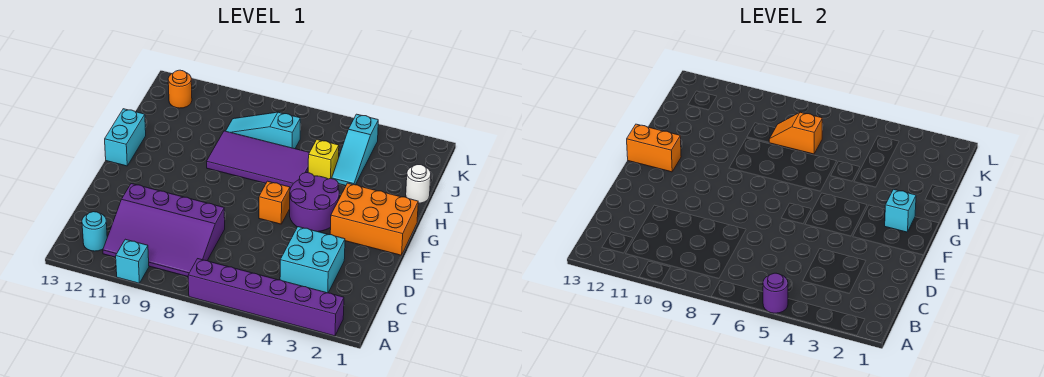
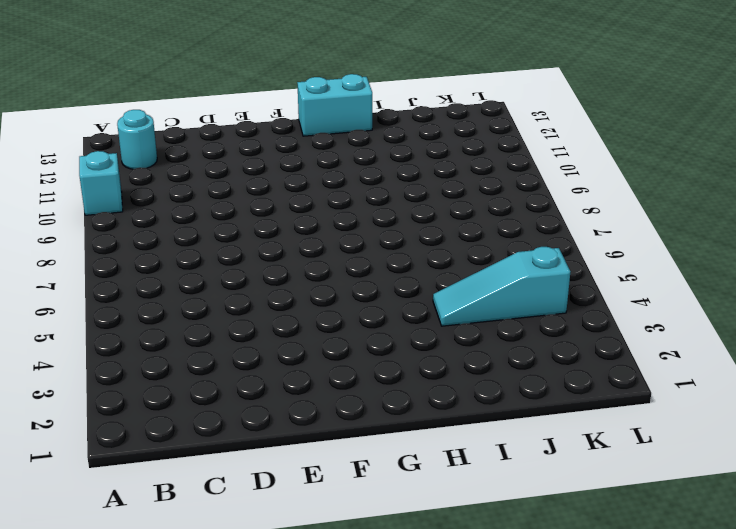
none -> purple brick A2:A7 level 1
none -> purple slope B8:D11 level 1 top D
none -> cyan brick C3:D4 level 1

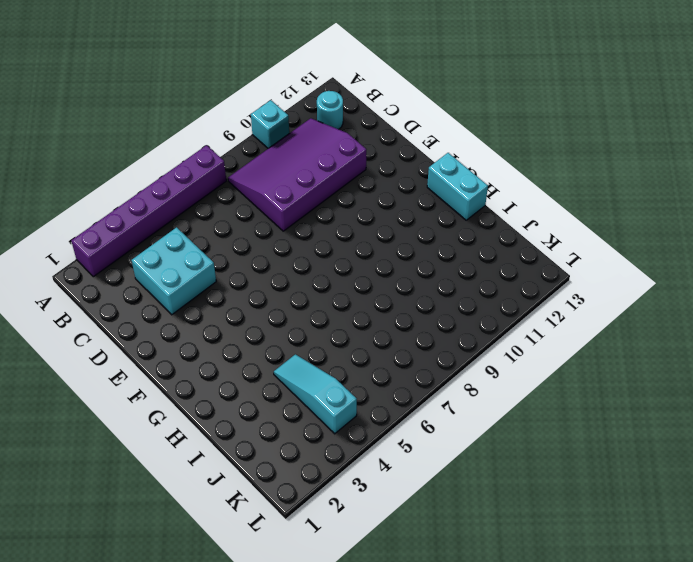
none -> orange brick F1:G3 level 1
none -> purple round brick F4:G5 level 1
none -> orange brick F6 level 1

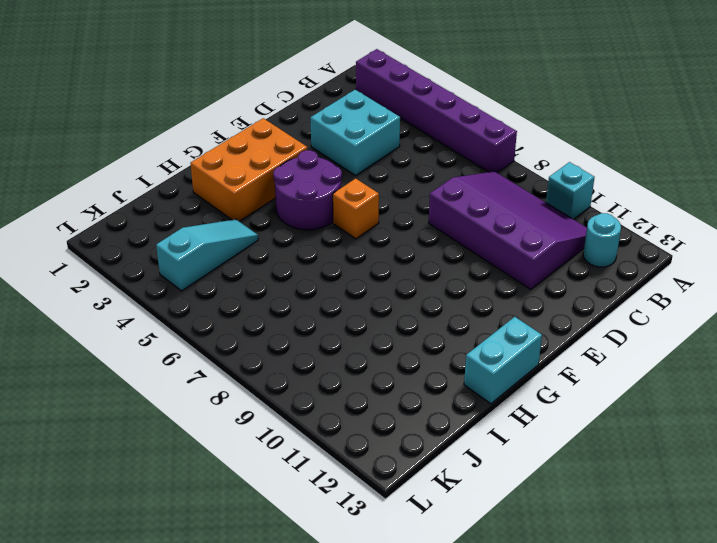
orange brick F2:H3 level 1 -> orange brick F1:G3 level 1
none -> purple tile H6:I9 level 1
none -> white round brick I1 level 1
none -> yellow brick I5 level 1

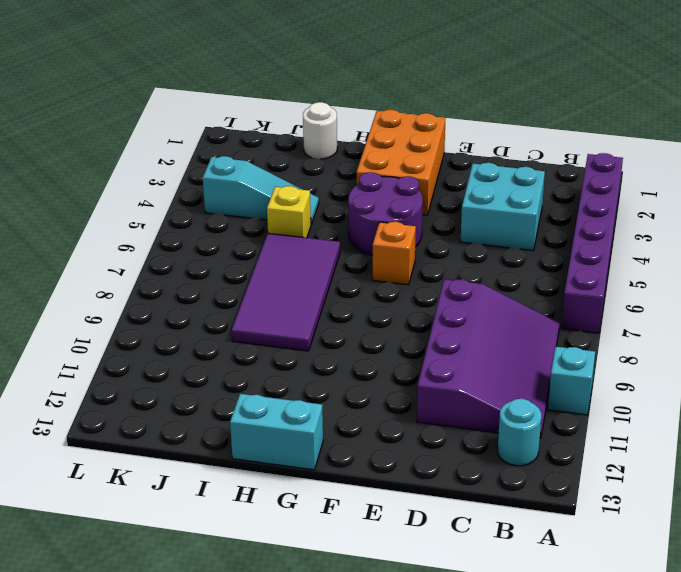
none -> cyan slope J7:J9 level 1 top 7
none -> orange round brick K12 level 1
none -> purple round brick A5 level 2

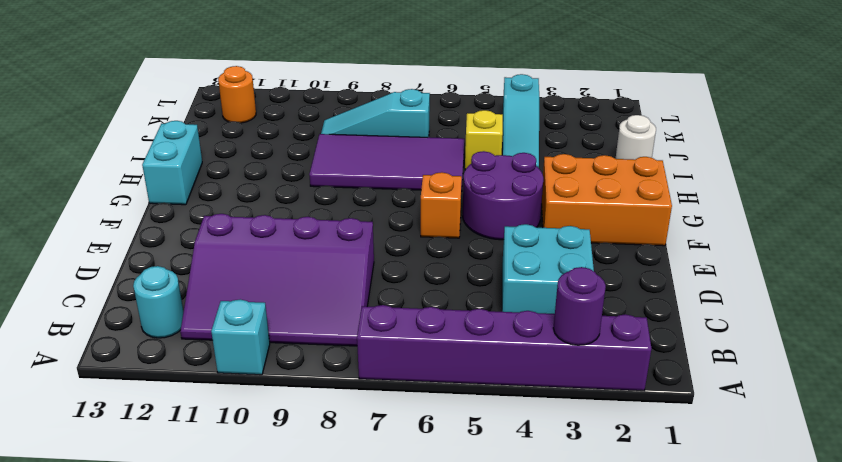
purple round brick A3 level 2 -> purple round brick A5 level 2
none -> cyan brick G2 level 2
none -> orange brick G12:G13 level 2
none -> orange slope J7:J8 level 2 top 7

